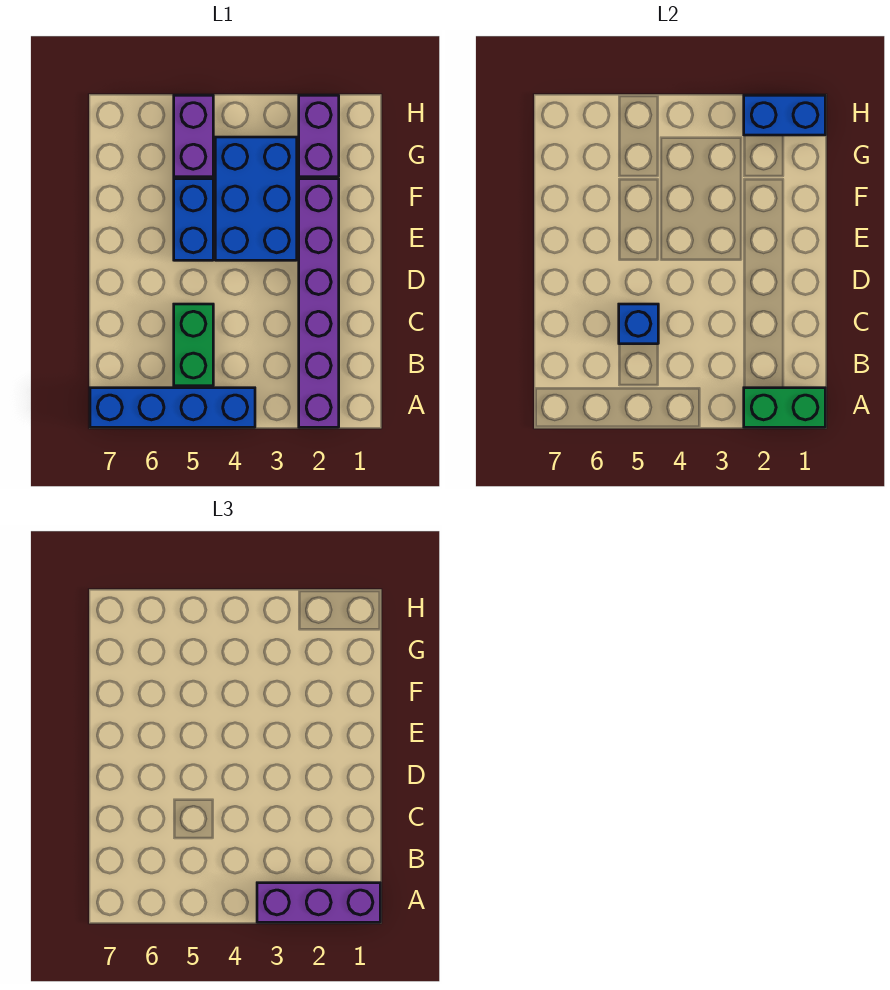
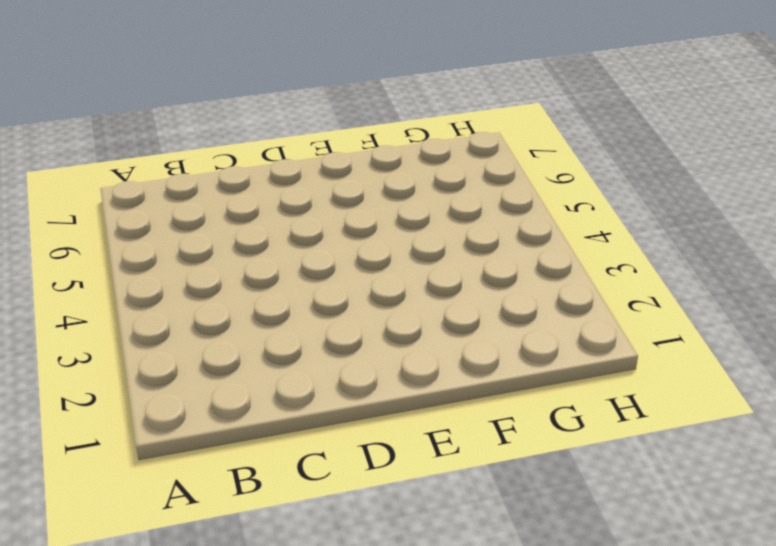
none -> purple brick A2:F2 level 1
none -> blue brick A4:A7 level 1

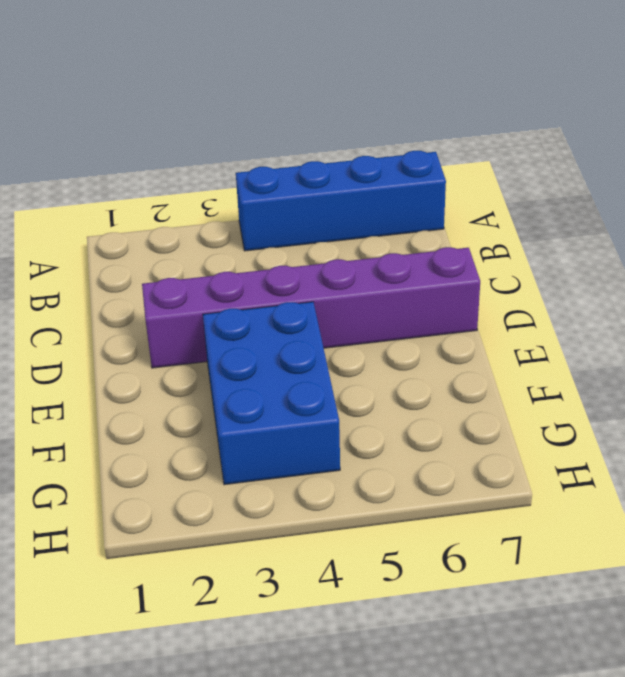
purple brick D2:D7 level 1 -> purple brick A2:F2 level 1
none -> green brick B5:C5 level 1
none -> blue brick E5:F5 level 1

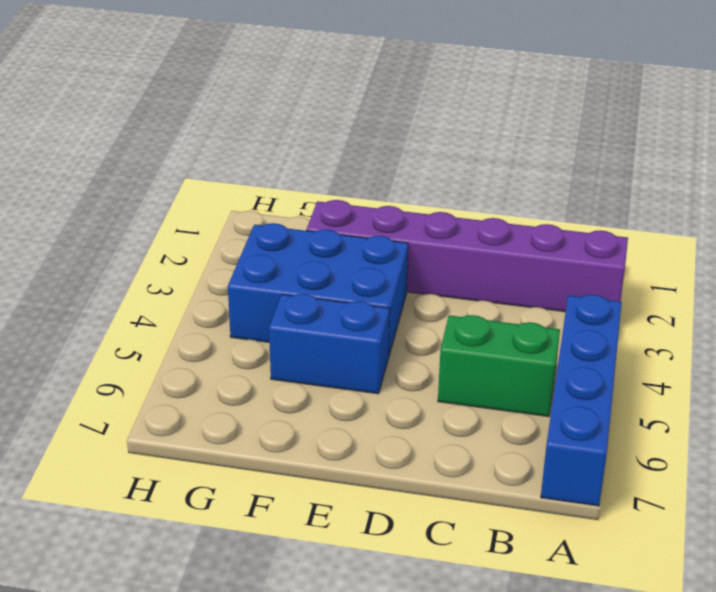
none -> purple brick G2:H2 level 1
none -> purple brick G5:H5 level 1

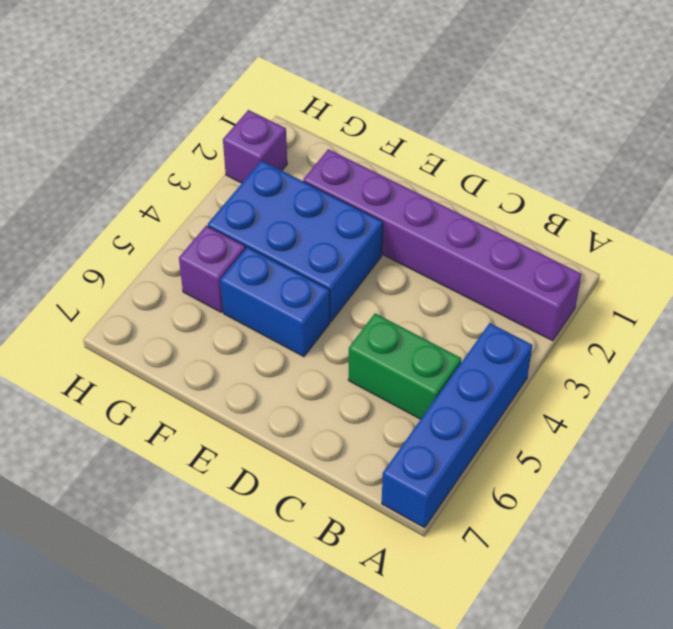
purple brick G5 level 1 -> purple brick G5:H5 level 1
purple brick H2 level 1 -> purple brick G2:H2 level 1
none -> green brick A1:A2 level 2
none -> blue brick C5 level 2

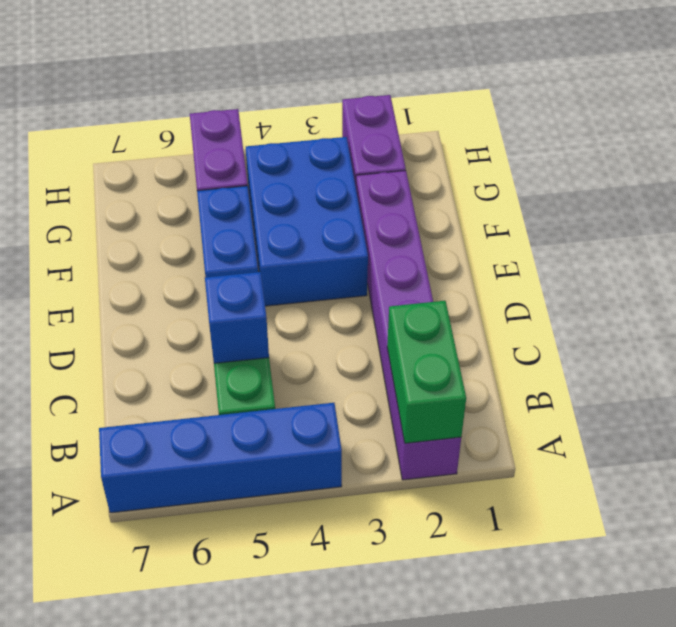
green brick A2:B2 level 2 -> green brick A1:A2 level 2
none -> blue brick H1:H2 level 2
none -> purple brick A1:A3 level 3

